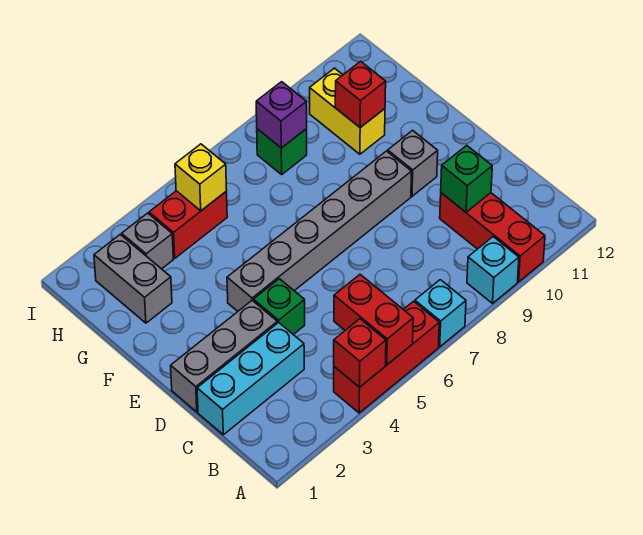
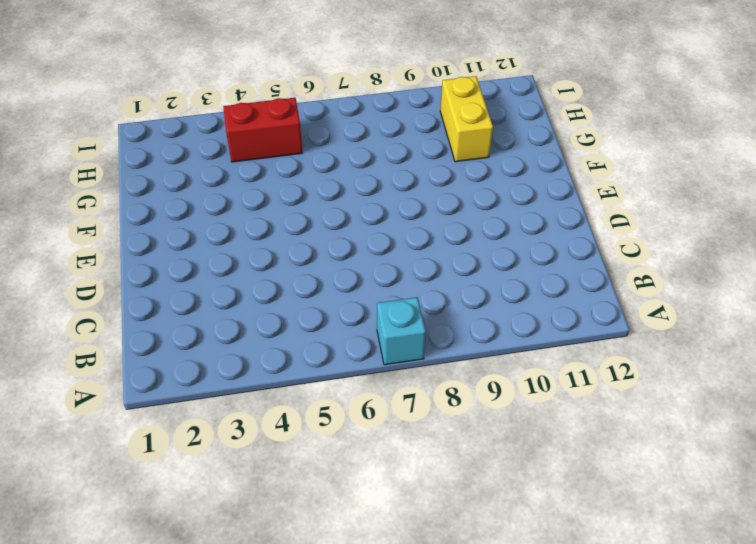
none -> red brick A4:A6 level 1
none -> cyan brick A9 level 1
none -> red brick A10:C10 level 1

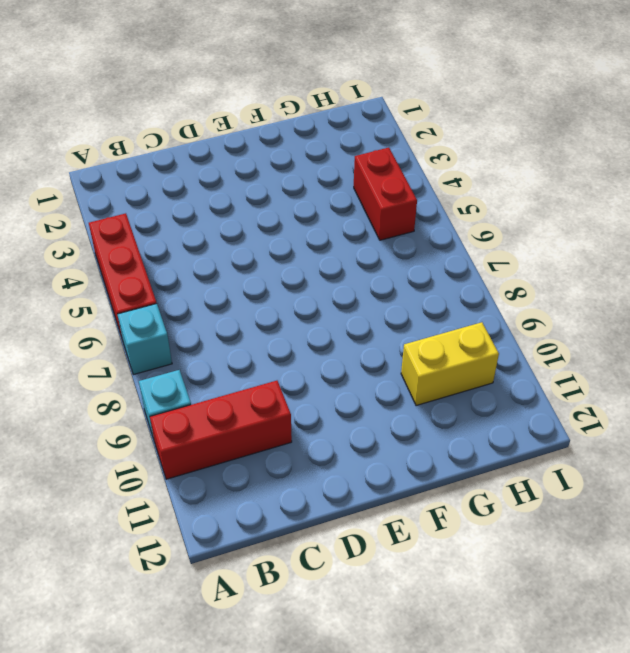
none -> cyan brick C1:C3 level 1
none -> grey brick D1:D3 level 1
none -> green brick D4 level 1

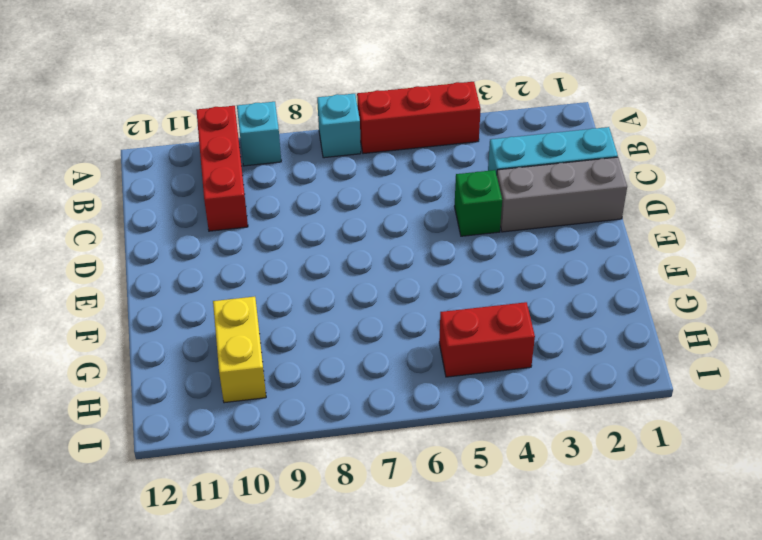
none -> grey brick E4:E9 level 1
none -> grey brick E10 level 1
none -> grey brick G2:H2 level 1

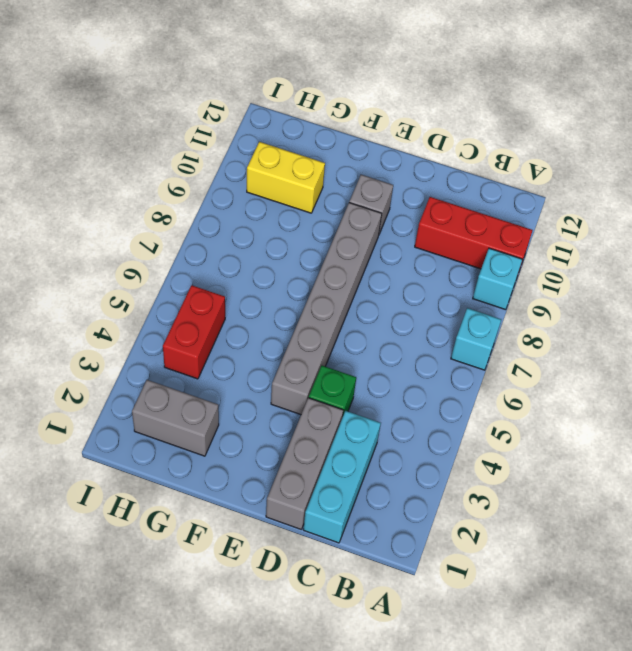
none -> red brick A4:A6 level 1
none -> grey brick H3 level 1
none -> green brick H8 level 1

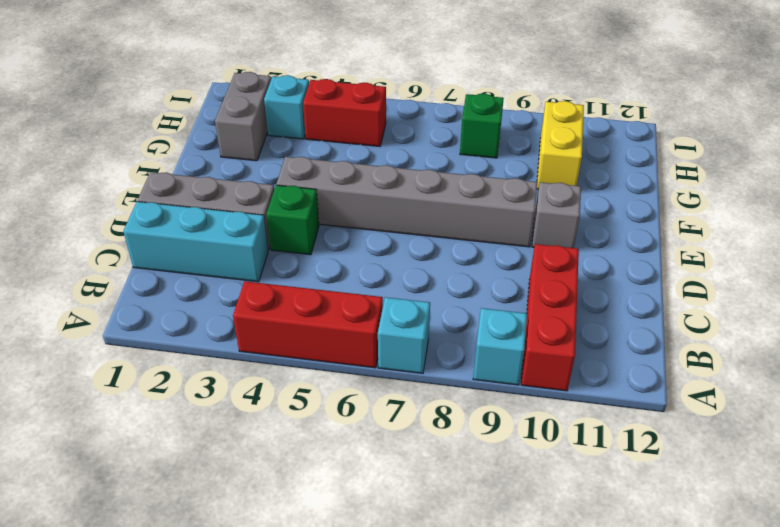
cyan brick H3 level 1 -> grey brick H3 level 1
none -> red brick A4 level 2
none -> red brick A5:B5 level 2
none -> green brick C10 level 2

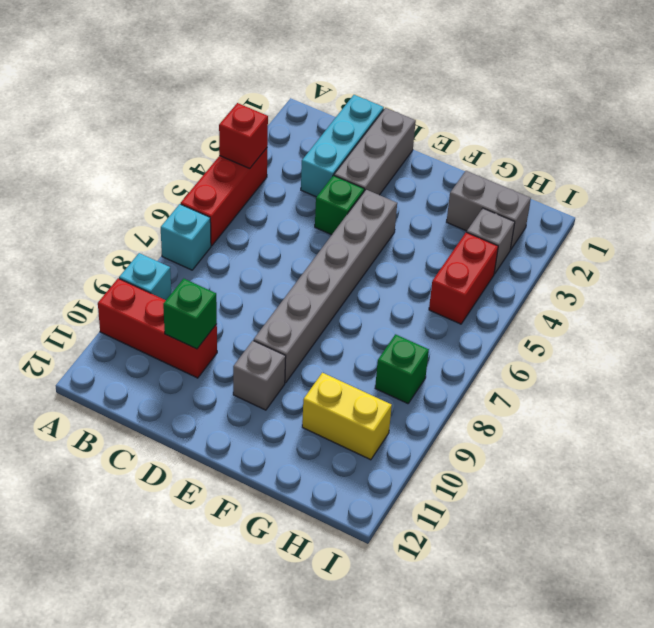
none -> red brick A5:B5 level 2
none -> red brick G10 level 2
none -> yellow brick H5 level 2

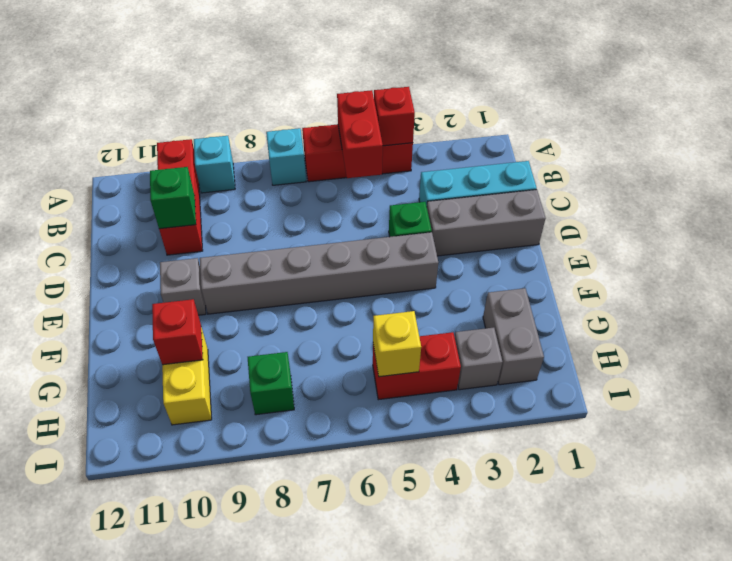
none -> purple brick H8 level 2

